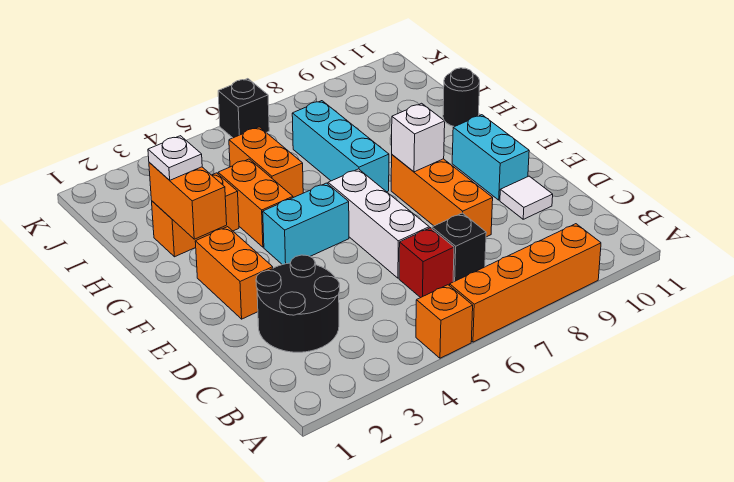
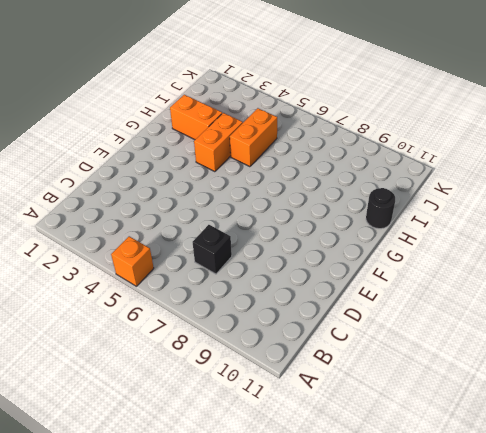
none -> orange brick A6:A9 level 1
none -> black round brick C2:D3 level 1
none -> red brick C6 level 1

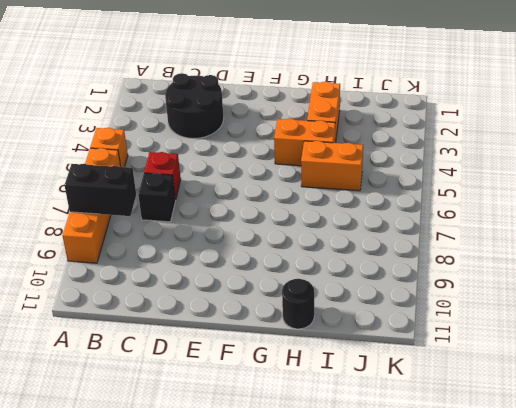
black brick A8:B8 level 2 -> none
none -> white brick D6:F6 level 1
none -> orange brick D8:F8 level 1
none -> white tile D10 level 1

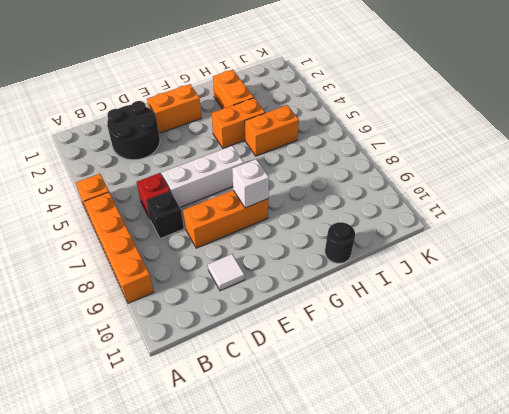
none -> cyan brick E10:F10 level 1
none -> cyan brick F4:F5 level 1
none -> cyan brick G7:I7 level 1

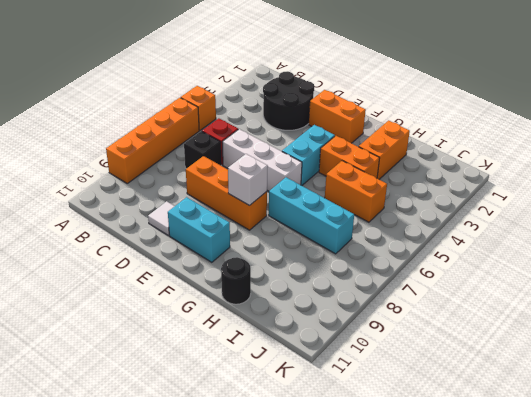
none -> black brick K6 level 1
none -> orange brick G2:H2 level 2
none -> white plate H2 level 3

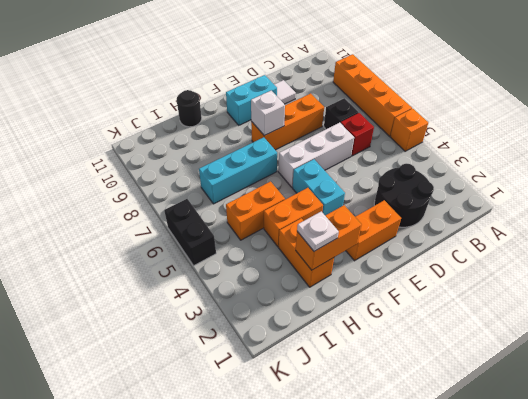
black brick K5:K6 level 1 -> black brick K6 level 1

